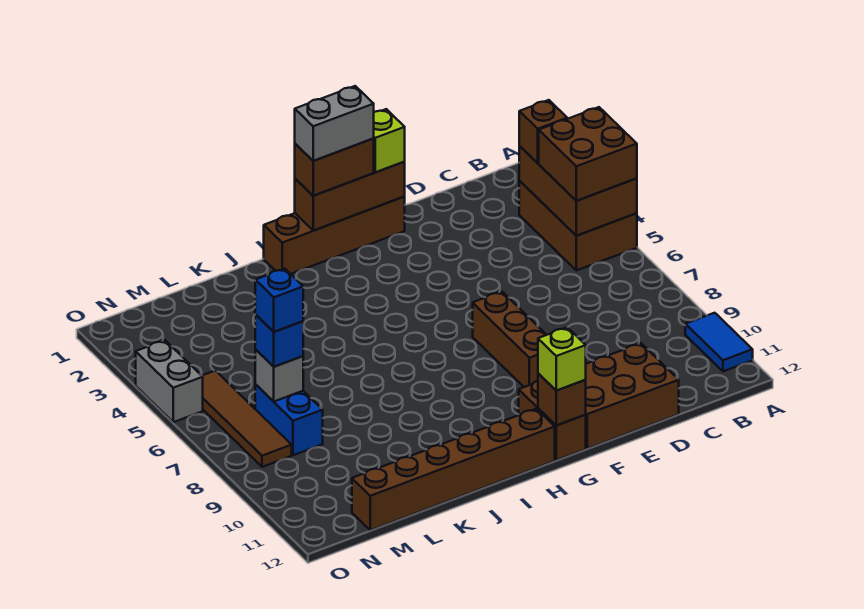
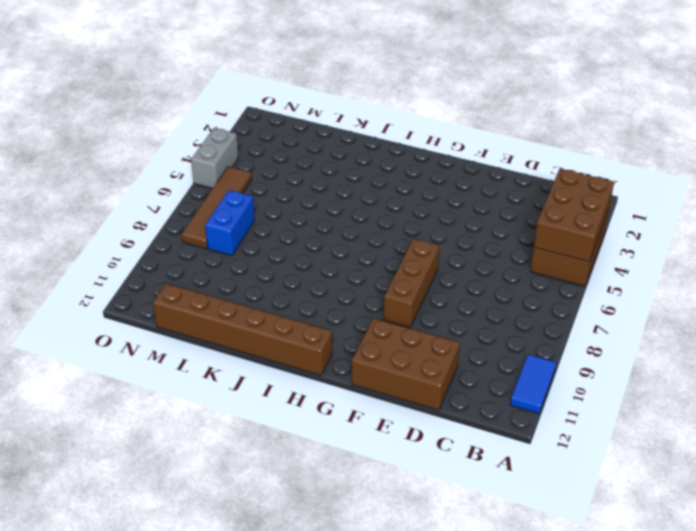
none -> brown brick F1:I1 level 1
none -> brown brick G11:G12 level 1
none -> brown brick F1:H1 level 2

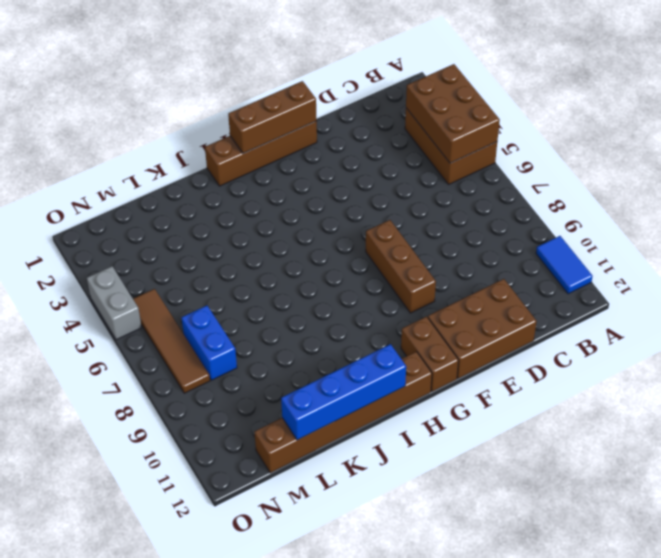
blue brick I12:L12 level 2 -> none
none -> brown brick G12 level 2
none -> grey brick M7 level 2
none -> brown brick A4:B5 level 3

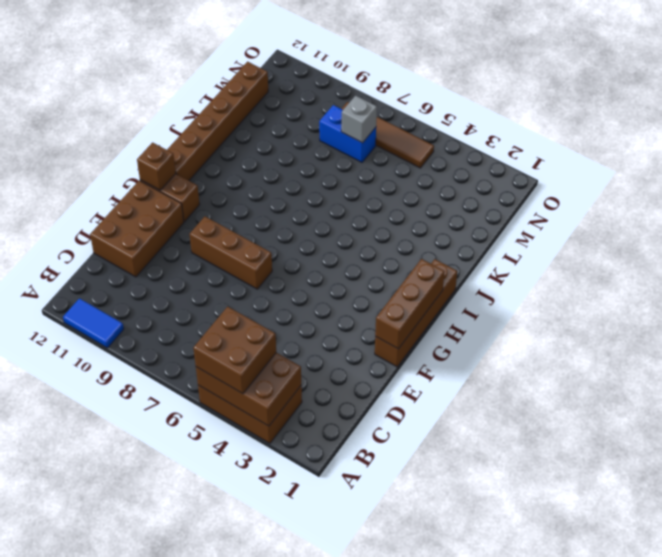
none -> grey brick O4:O5 level 1
none -> brown brick B3 level 3
none -> lime brick F1 level 3

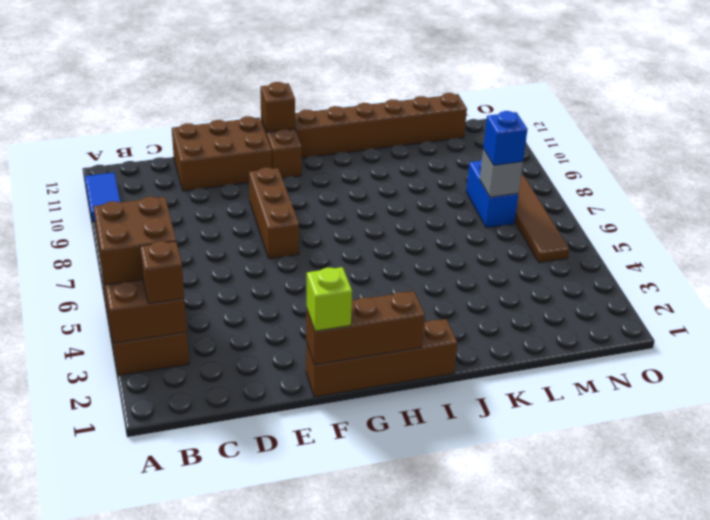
none -> grey brick O4:O5 level 1
none -> brown brick G1:H1 level 3
none -> lime brick G12 level 3

